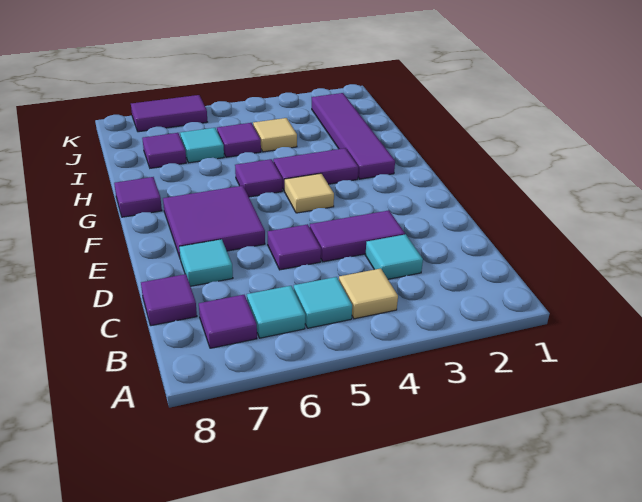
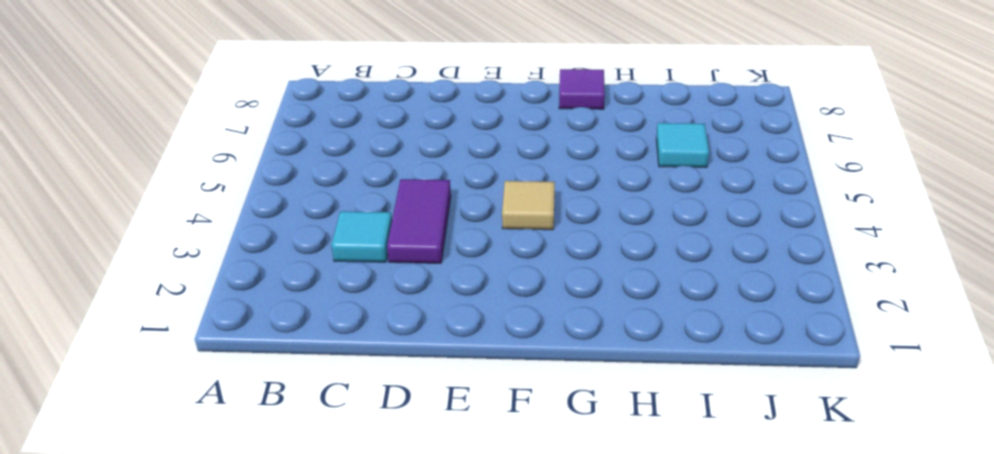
none -> tan tile B4 level 1
none -> cyan tile B5 level 1
none -> cyan tile B6 level 1

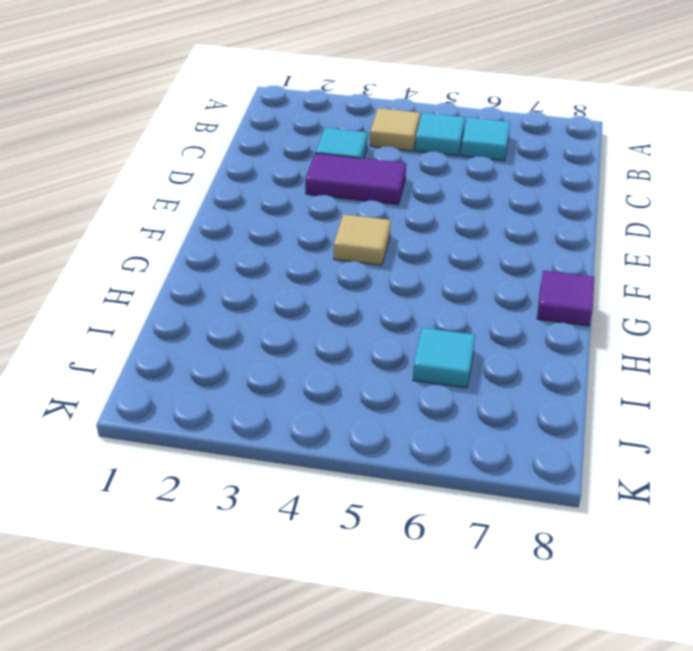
none -> purple tile B7 level 1
none -> purple tile C8 level 1
none -> purple tile D5 level 1

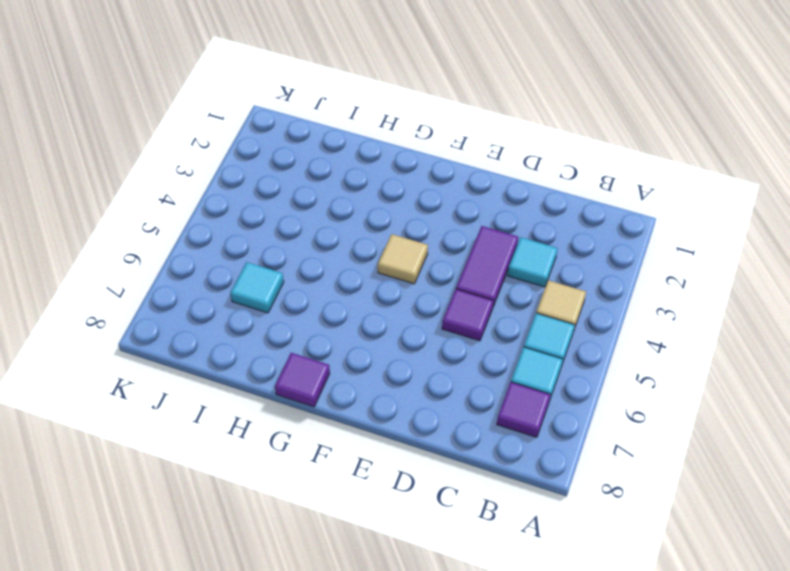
none -> purple tile C8 level 1
none -> cyan tile D7 level 1
none -> purple tile E6:F7 level 1

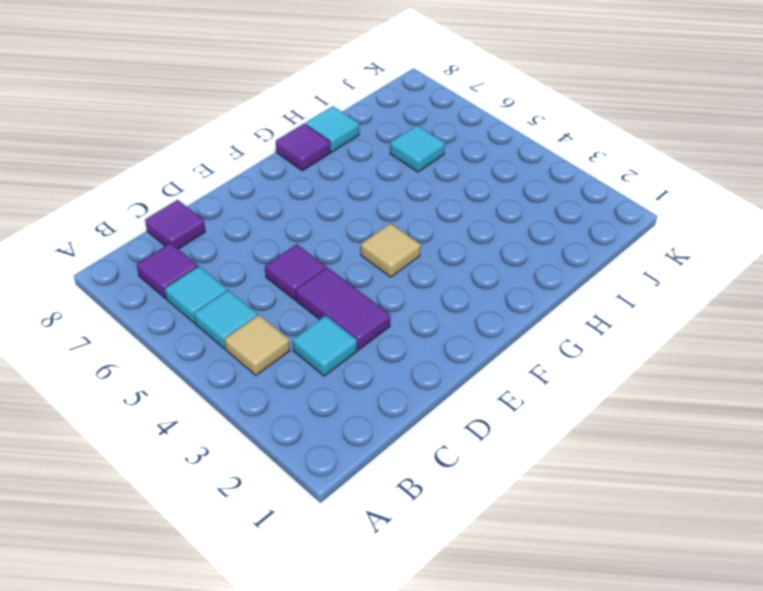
cyan tile H8 level 1 -> cyan tile D7 level 1
none -> purple tile E6:F7 level 1
none -> purple tile G2:J2 level 1
none -> purple tile G3:G4 level 1

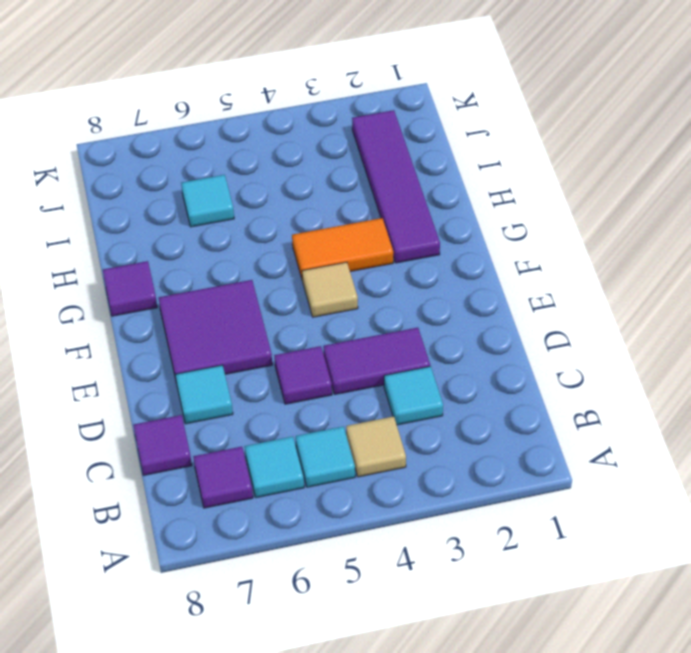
orange tile G3:G4 level 1 -> purple tile G3:G4 level 1
none -> purple tile G5 level 1
none -> tan tile I4 level 1
none -> purple tile I5 level 1

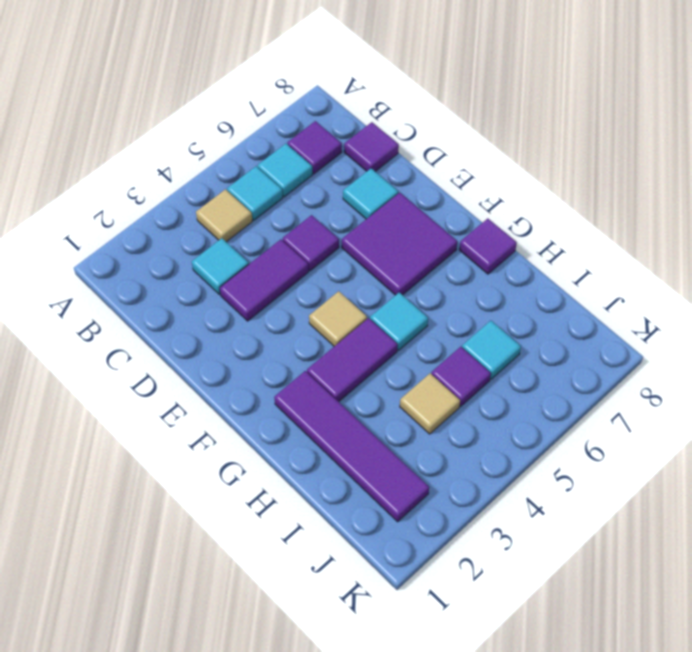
cyan tile G5 level 1 -> purple tile G5 level 1
none -> purple tile I7 level 1
none -> purple tile K6:K7 level 1

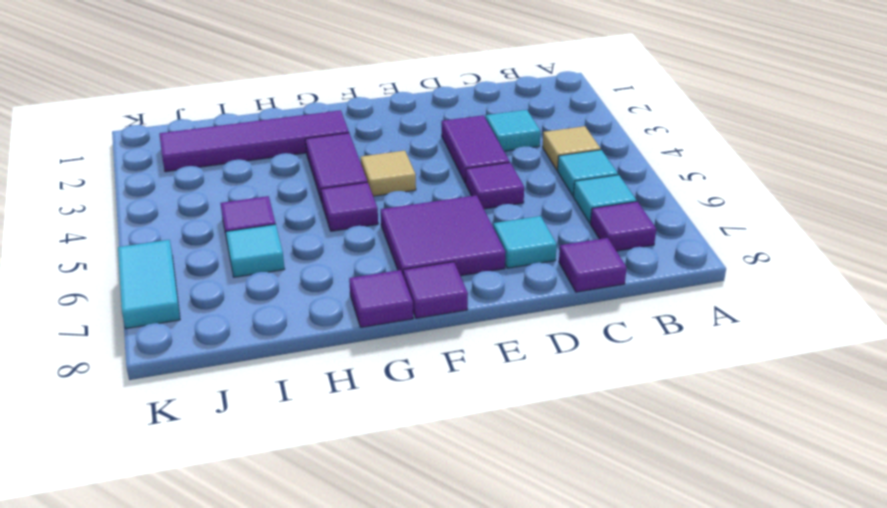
purple tile F8 level 1 -> purple tile I7 level 1
cyan tile K6:K7 level 1 -> purple tile K6:K7 level 1
none -> tan tile I4 level 1

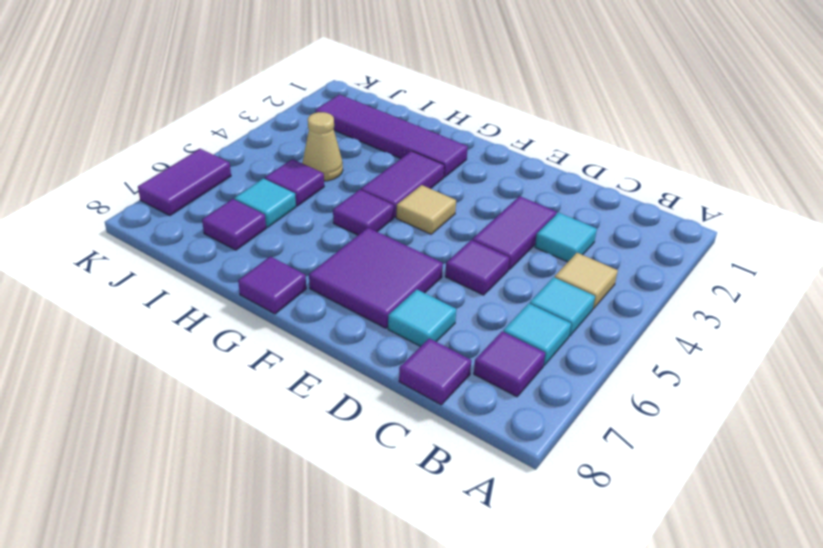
tan cone I4 level 1 -> tan tile I4 level 1

